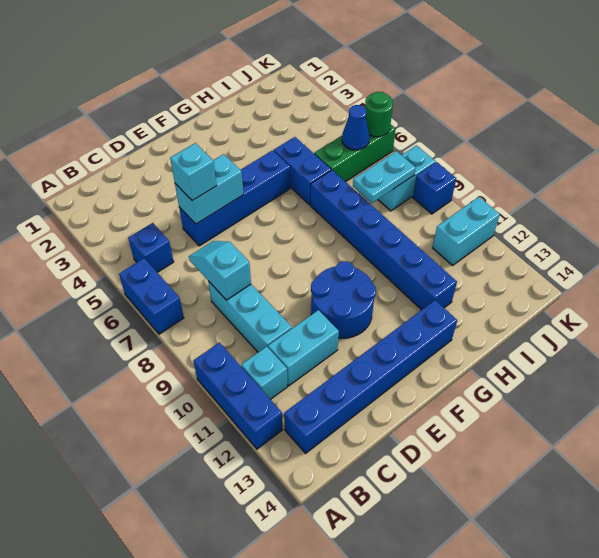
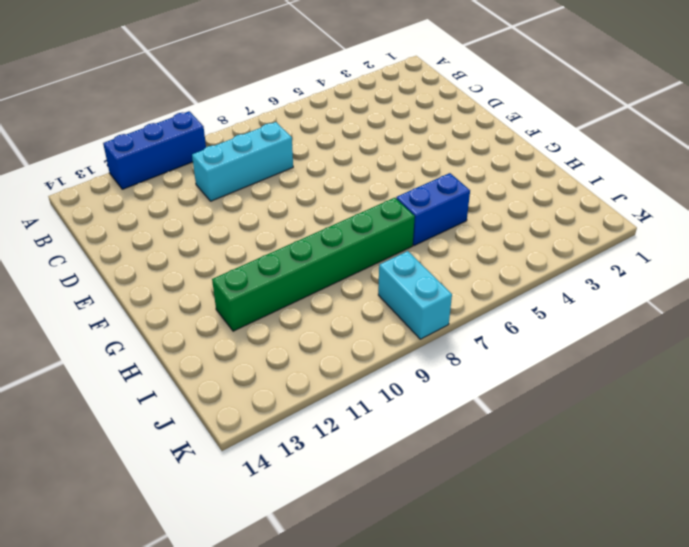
green brick H7:H12 level 1 -> blue brick H7:H12 level 1
none -> blue brick A6:A7 level 1
none -> blue brick B5 level 1
none -> cyan brick B11 level 1

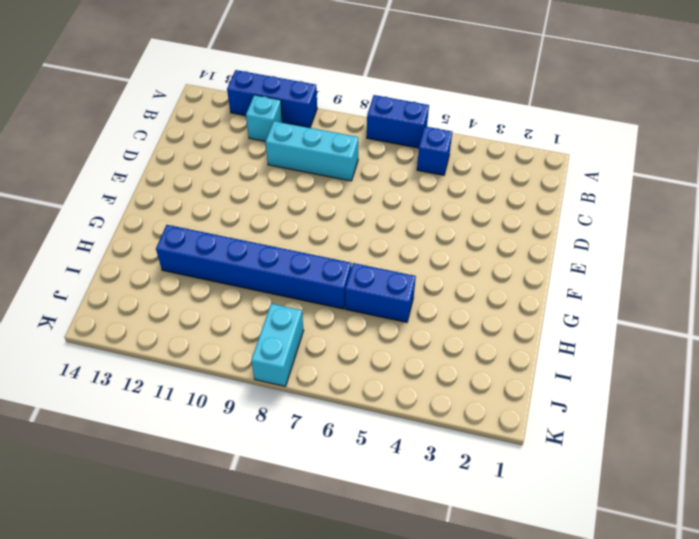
none -> blue brick B13:G13 level 1
none -> cyan brick C11:D11 level 1
none -> blue brick D5:G5 level 1

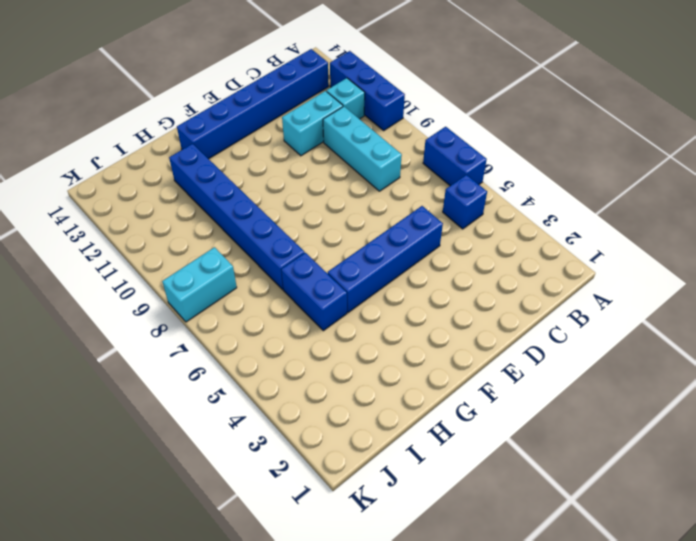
none -> blue round brick E10:F11 level 1
none -> green brick I6:K6 level 1
none -> cyan brick J11:K11 level 1

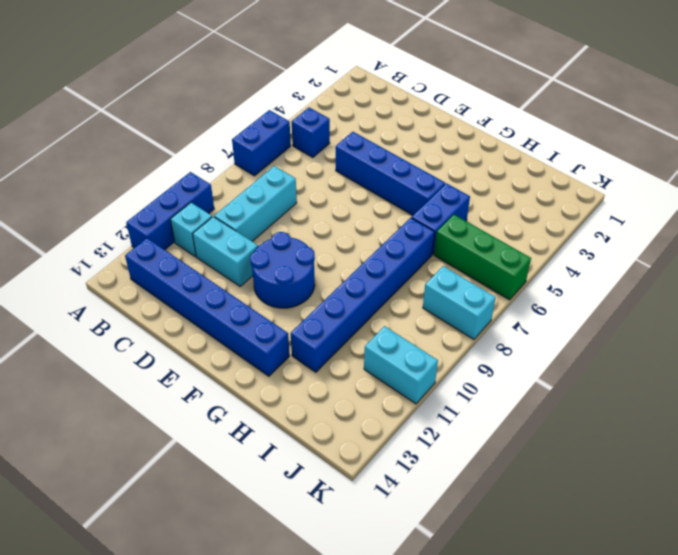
none -> blue brick K9 level 1
none -> cyan slope C7:C8 level 2 top 8
none -> cyan brick D5:E5 level 2

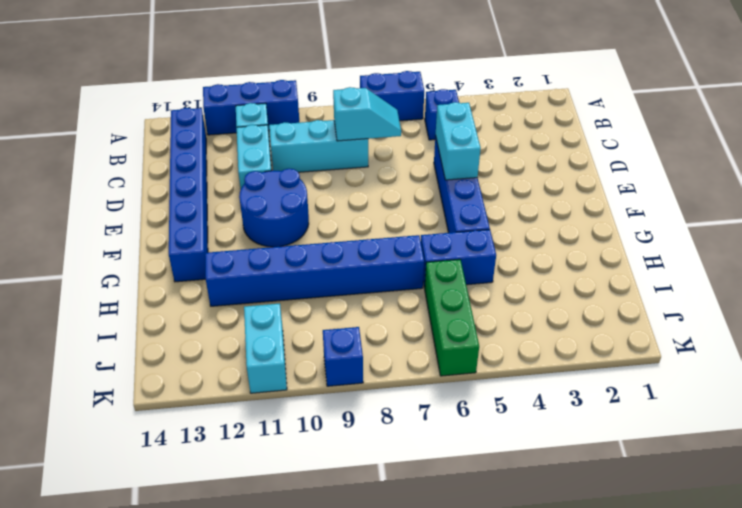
none -> cyan brick J8:K8 level 1
none -> cyan plate I8:J8 level 2
none -> blue cone J6 level 2

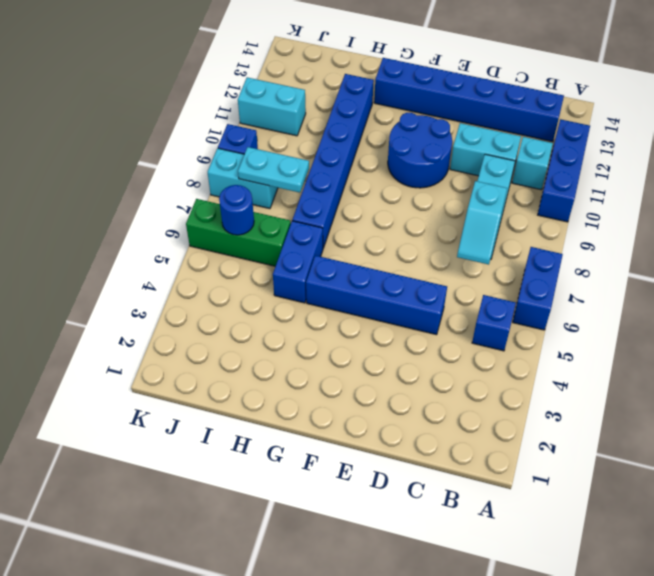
blue round brick J6 level 2 -> blue cone J6 level 2
none -> cyan brick D5:E5 level 2
none -> green round brick K6 level 2
none -> cyan brick D5 level 3

